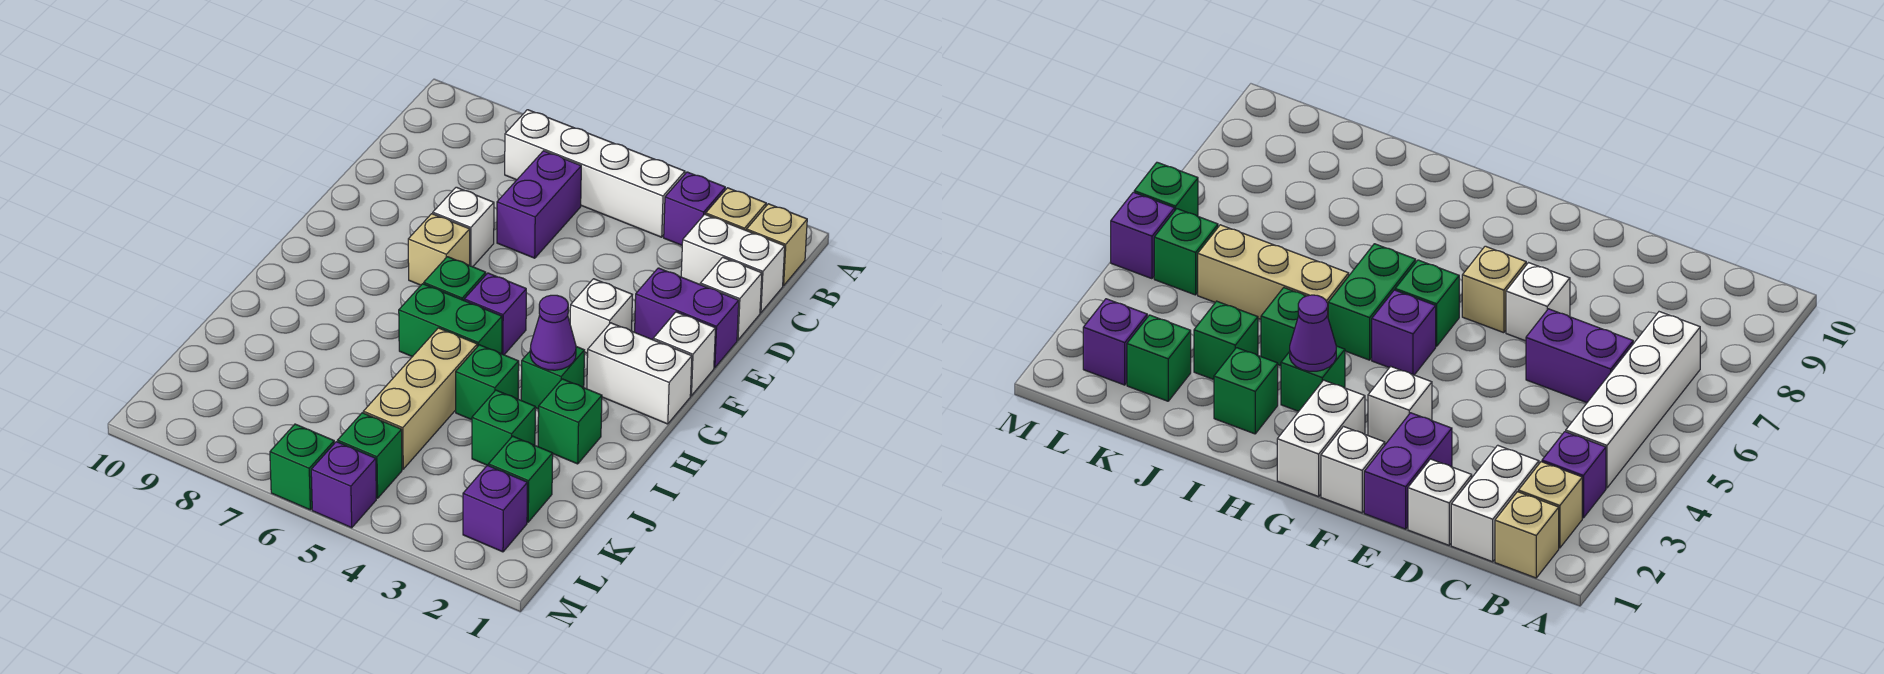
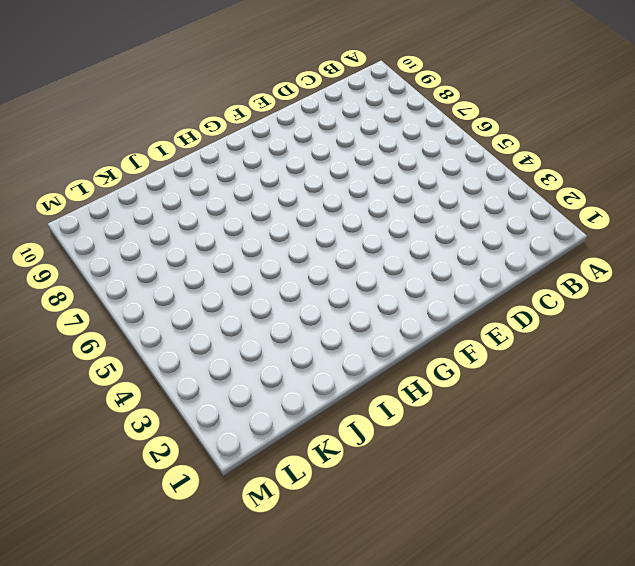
none -> tan brick B1 level 1
none -> tan brick B2 level 1
none -> purple brick B3 level 1

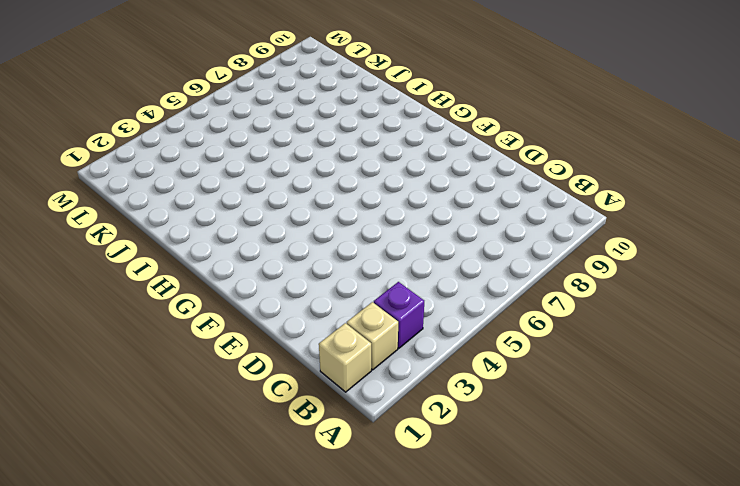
none -> white brick B4:B7 level 1
none -> white brick C1:C2 level 1
none -> purple brick C6:D6 level 1

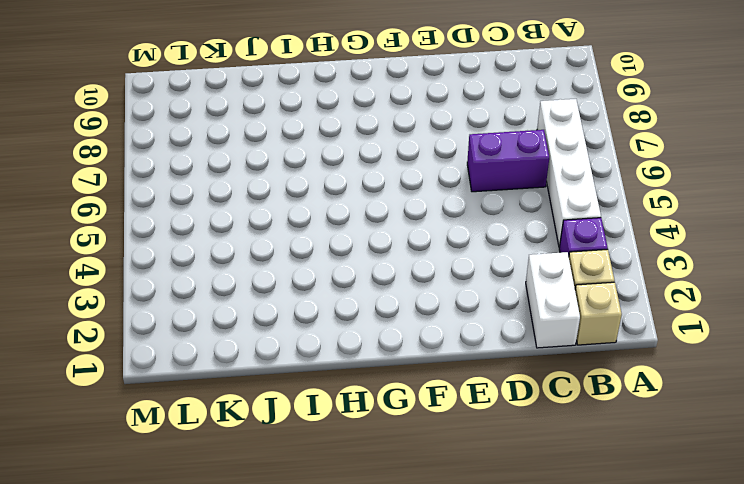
none -> white brick D1 level 1
none -> purple brick E1:E2 level 1
none -> white brick E7 level 1

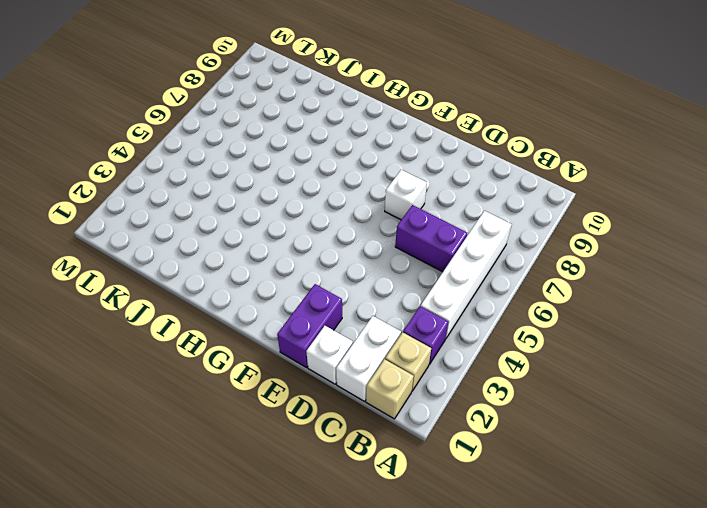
none -> white brick F1 level 1
none -> white brick F3 level 1
none -> tan brick F7 level 1

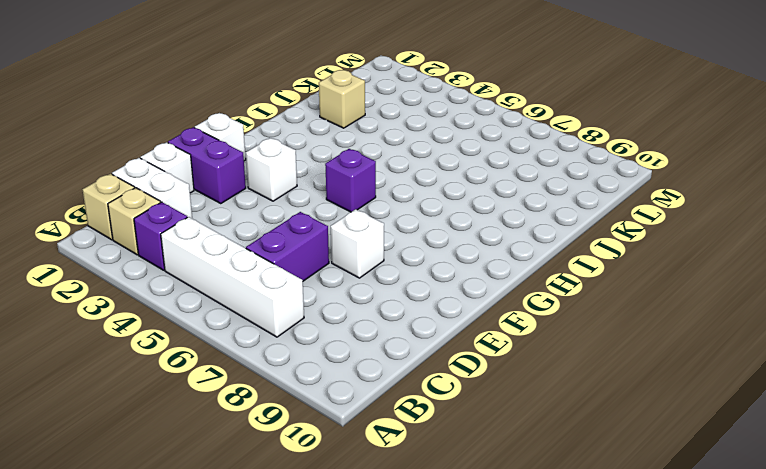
tan brick J2 level 1 -> tan brick F7 level 1
none -> white brick G1:G2 level 1
none -> green brick G6 level 1
none -> green brick H3 level 1

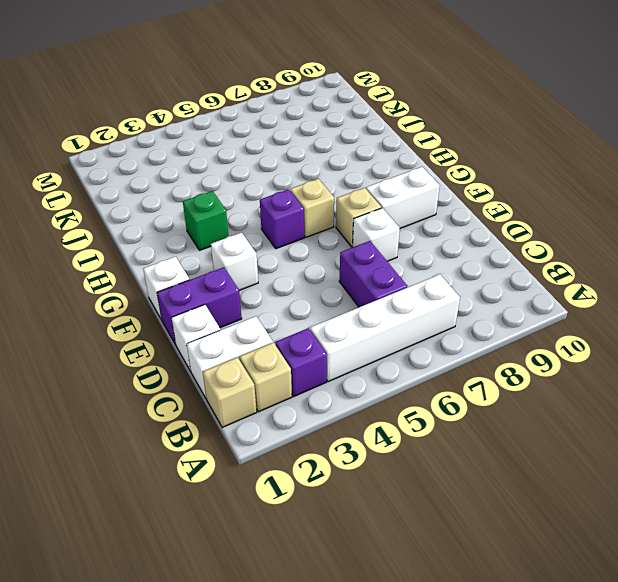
white brick F8:F9 level 1 -> white brick G1:G2 level 1
tan brick G6 level 1 -> green brick G6 level 1
none -> green brick H5:H6 level 1
none -> green brick I2 level 1
none -> green brick I4 level 1

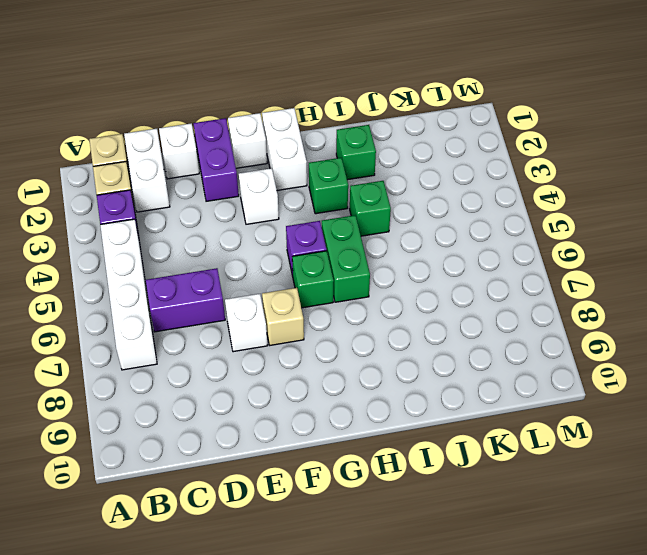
none -> tan brick I5:K5 level 1
none -> green brick J3 level 1
none -> green brick K2 level 1

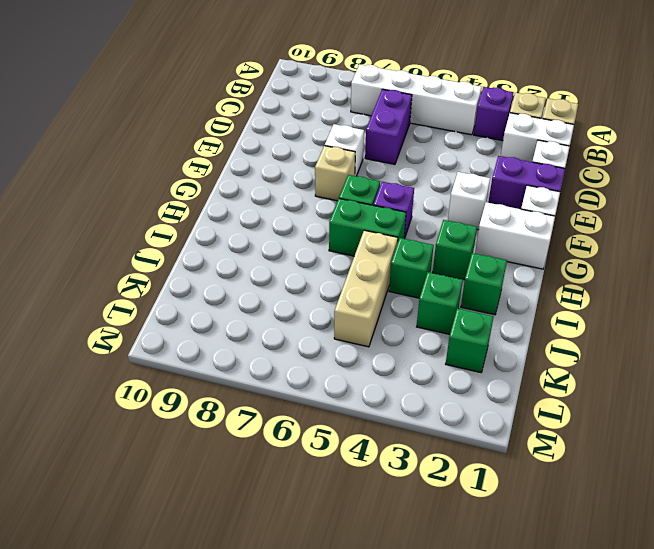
none -> purple brick L2 level 1
none -> green brick L5 level 1
none -> purple brick M5 level 1

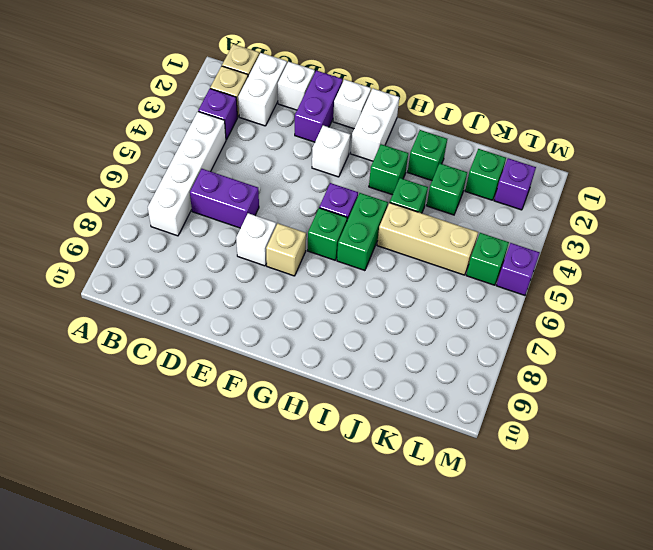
none -> green brick M6 level 1
none -> purple cone H3 level 2

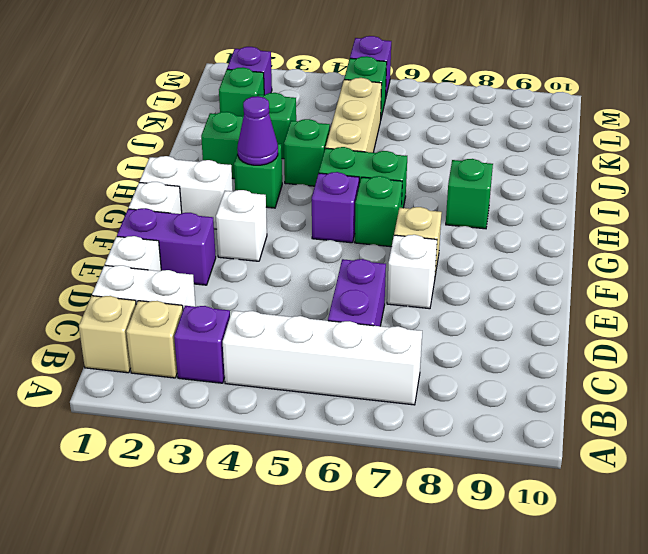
green brick H8 level 1 -> green brick M6 level 1

